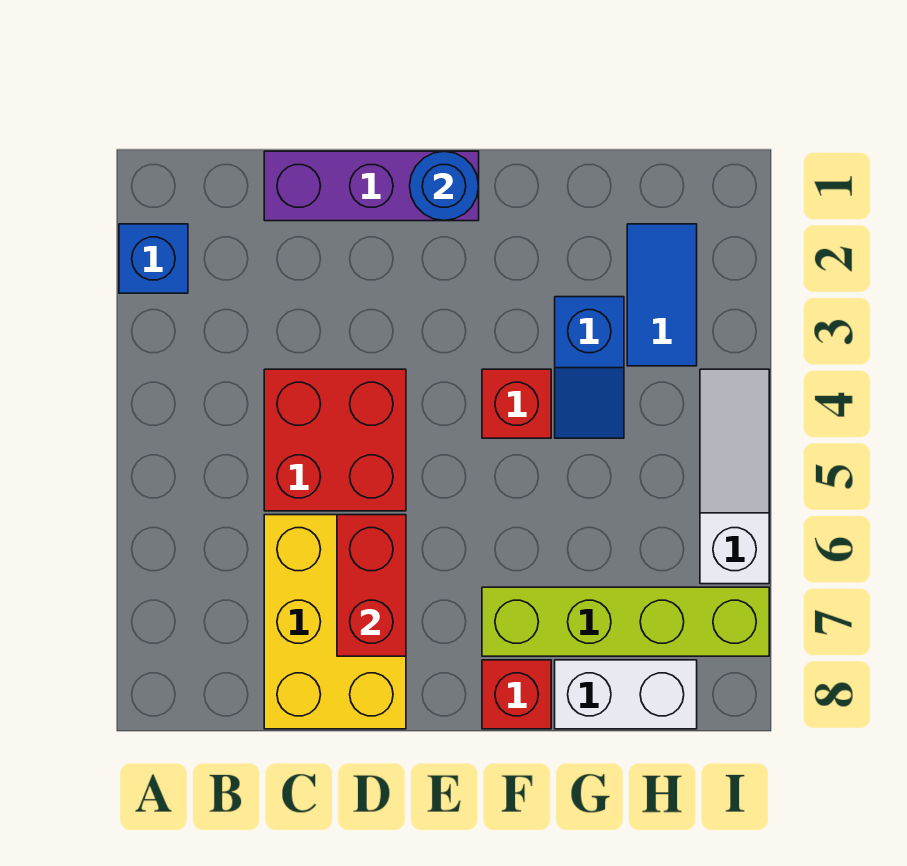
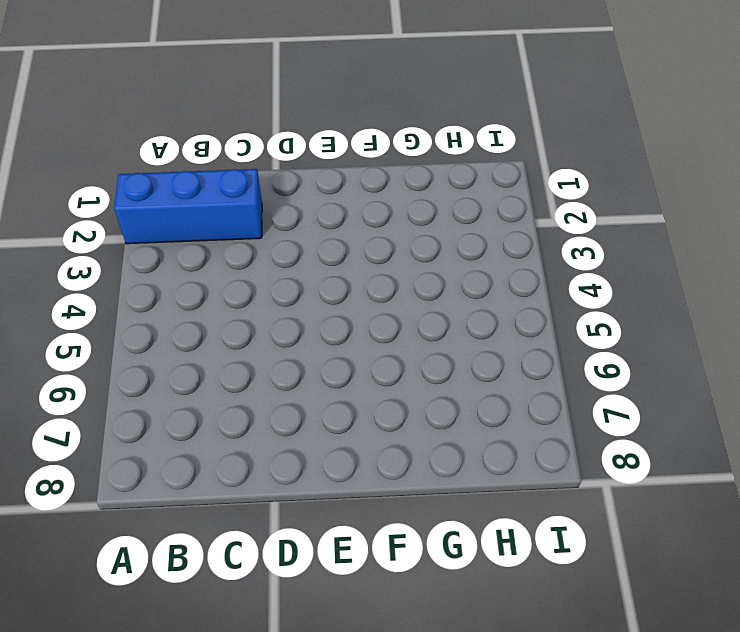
blue brick A2:C2 level 1 -> blue brick A2 level 1
none -> purple brick C1:E1 level 1
none -> red brick C4:D5 level 1
none -> yellow brick C6:D8 level 1

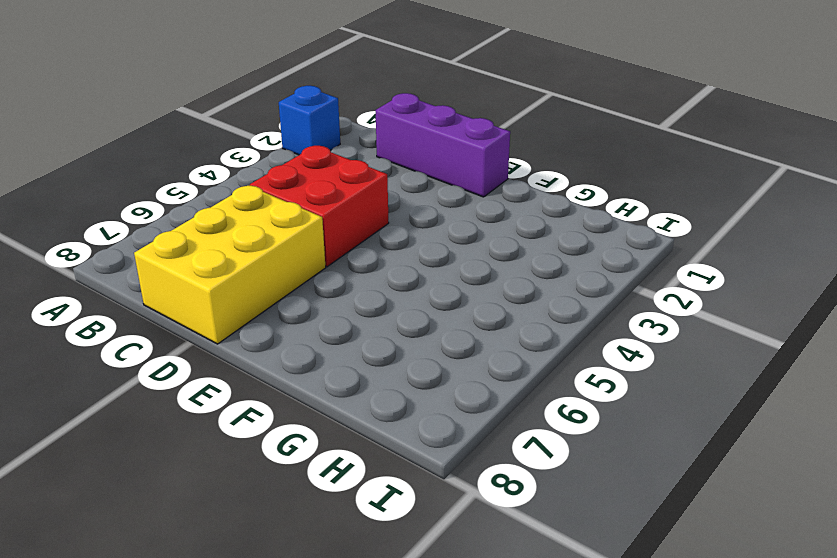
none -> red brick F4 level 1
none -> lime brick F7:I7 level 1
none -> red brick F8 level 1

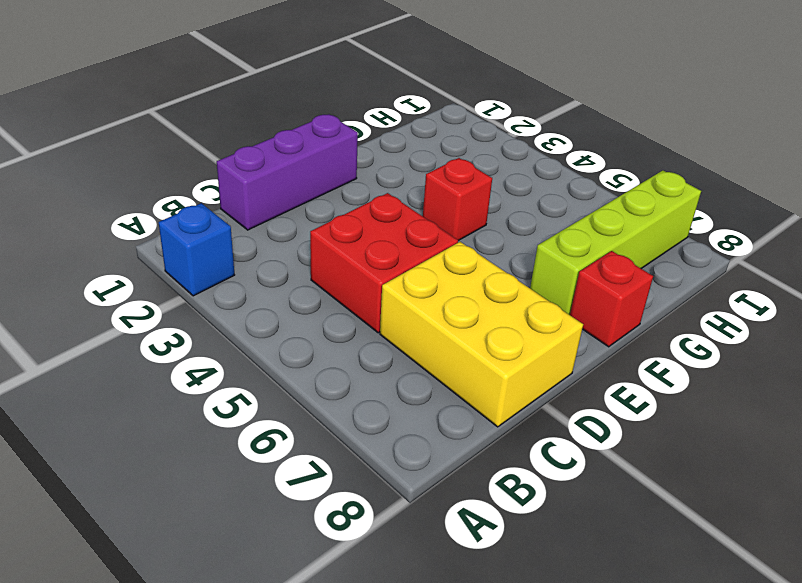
none -> blue slope G3:G4 level 1 top 3
none -> white brick G8:H8 level 1
none -> blue tile H2:H3 level 1

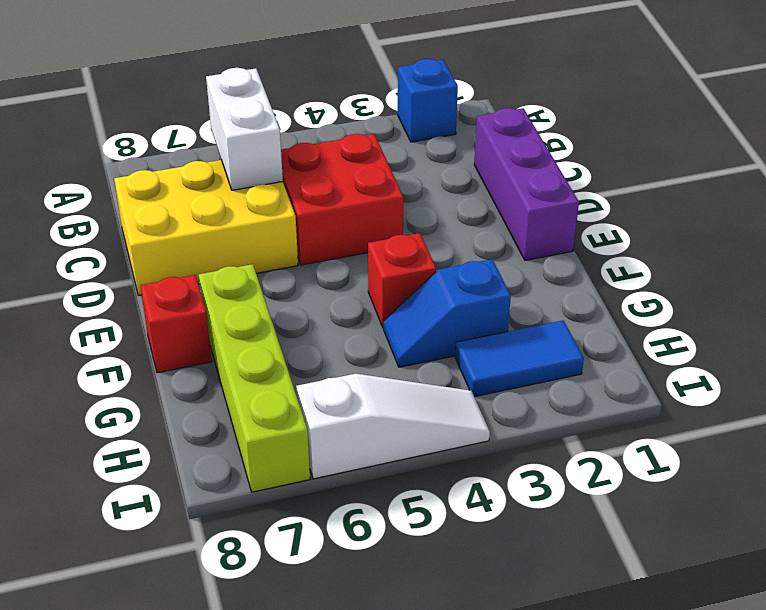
white brick B6:C6 level 2 -> white brick G8:H8 level 1
none -> red brick D6:D7 level 2
none -> blue round brick E1 level 2

